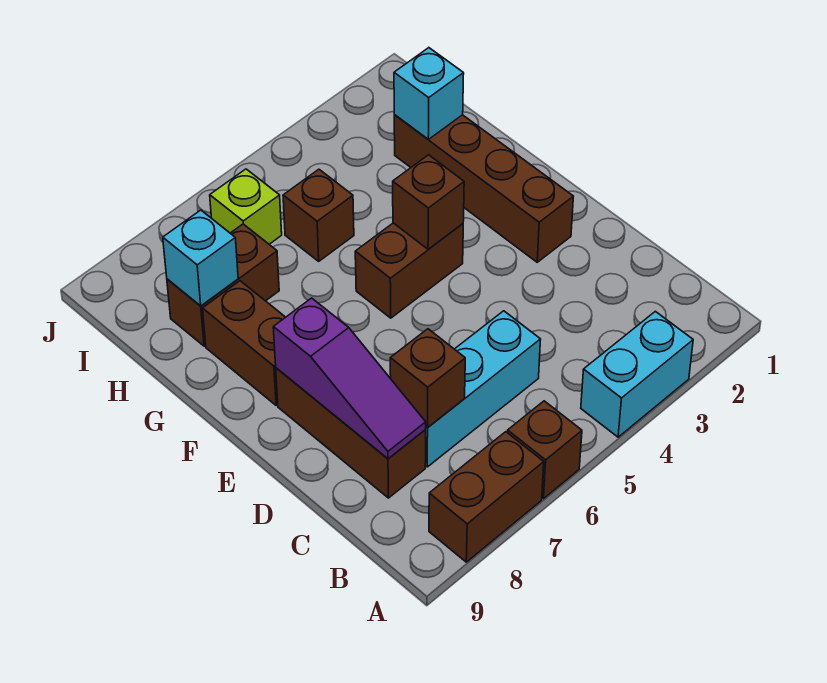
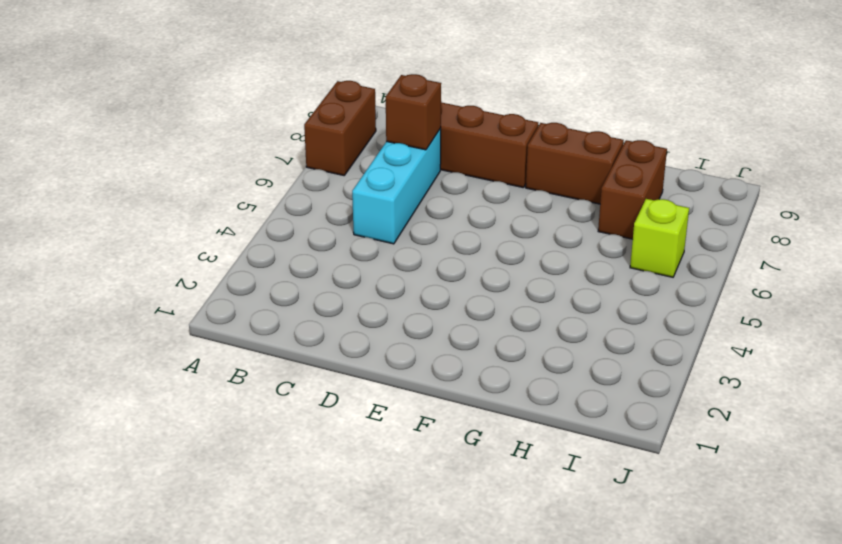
none -> cyan brick A3:A4 level 1
none -> brown brick A6 level 1
none -> brown brick E2:H2 level 1

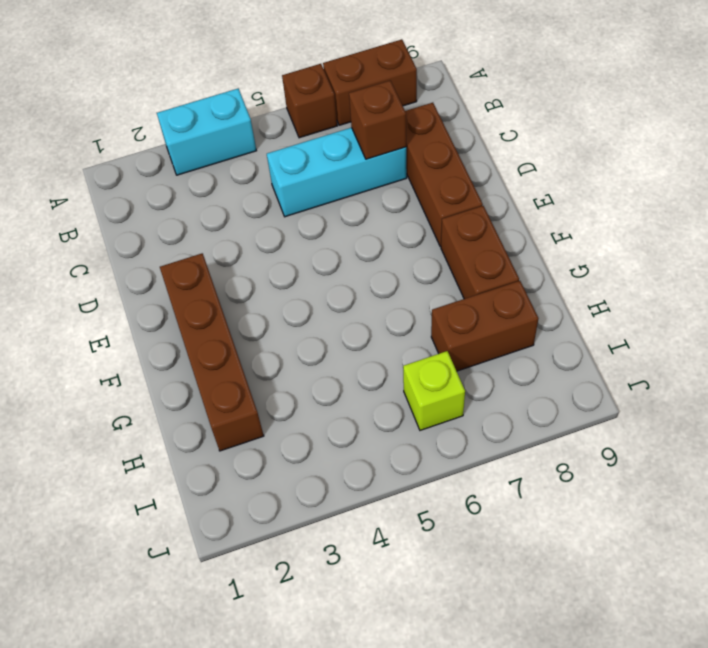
none -> brown brick F4:F5 level 1
none -> brown brick H5 level 1
none -> purple slope C8:E8 level 2 top E

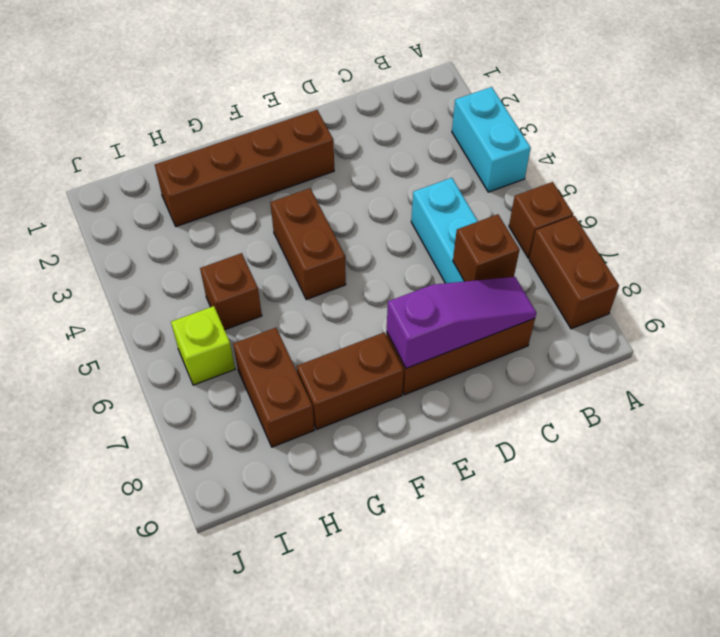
none -> brown brick F4 level 2
none -> cyan brick H2 level 2
none -> cyan brick H8 level 2

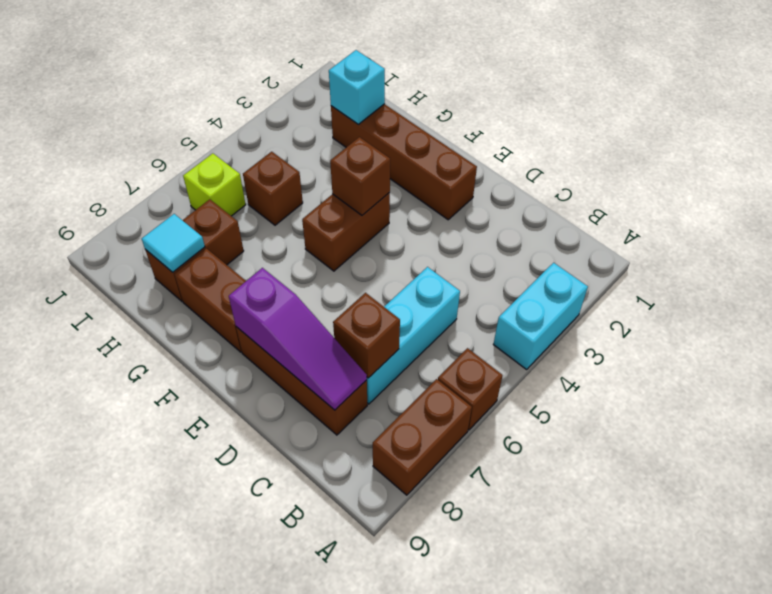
cyan tile H8 level 2 -> cyan brick H8 level 2

